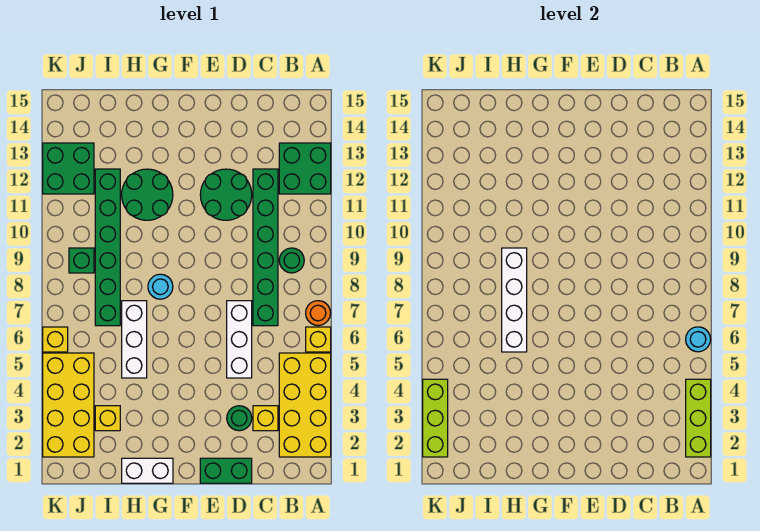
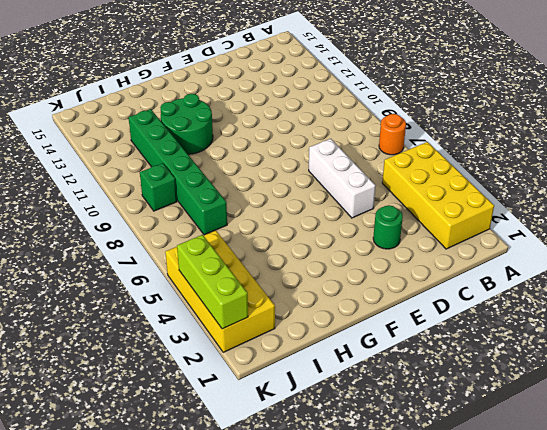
none -> yellow brick A6 level 1
none -> green brick A12:B13 level 1
none -> green round brick B9 level 1

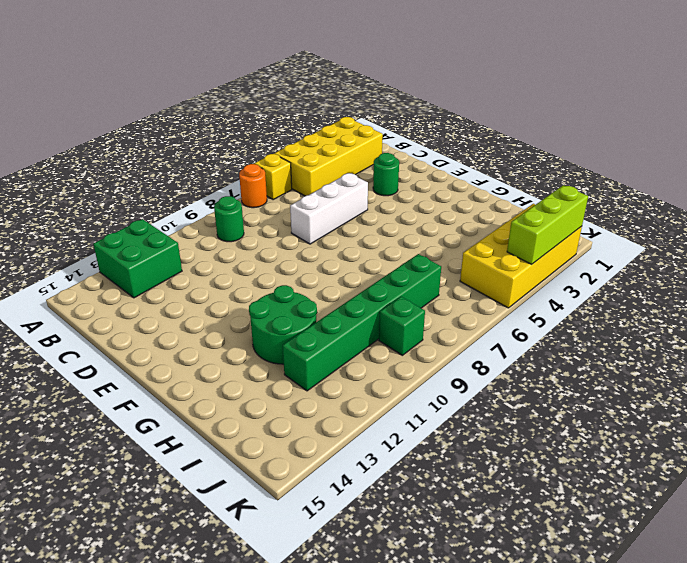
none -> yellow brick C3 level 1
none -> green brick C7:C12 level 1
none -> green brick D1:E1 level 1

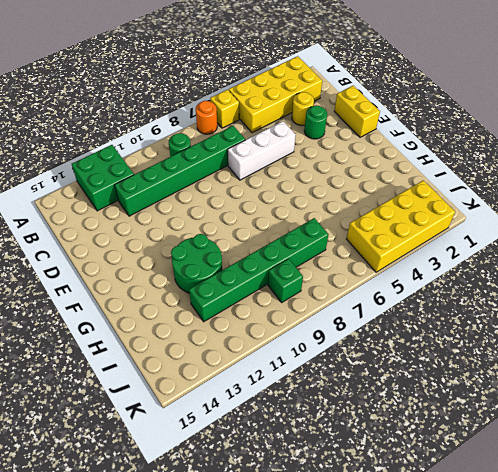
yellow round brick C3 level 1 -> yellow brick C3 level 1
yellow brick D1:E1 level 1 -> green brick D1:E1 level 1
none -> green round brick D11:E12 level 1
none -> white brick G1:H1 level 1
none -> cyan round brick G8 level 1

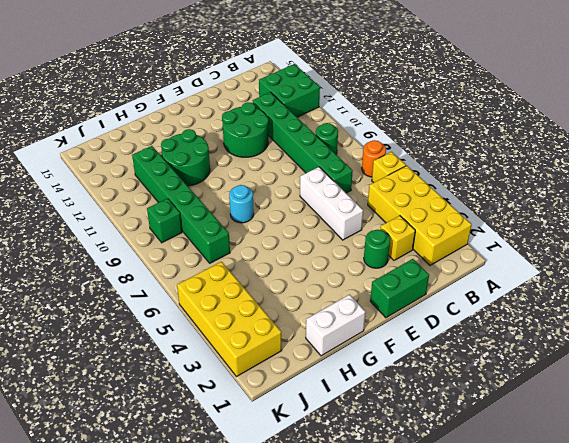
none -> white brick H5:H7 level 1
none -> yellow brick I3 level 1
none -> green brick J12:K13 level 1

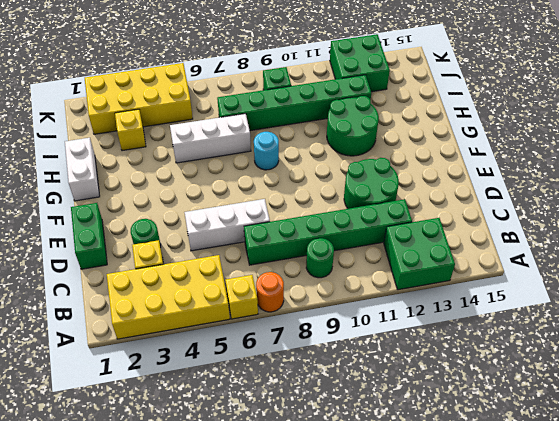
none -> yellow brick K6 level 1
none -> lime brick A2:A4 level 2
none -> cyan round brick A6 level 2

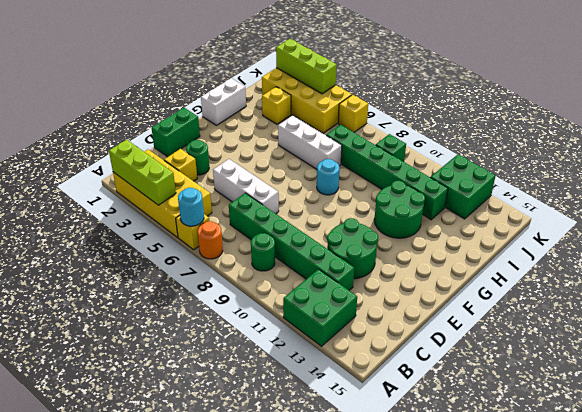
none -> white brick H6:H9 level 2

